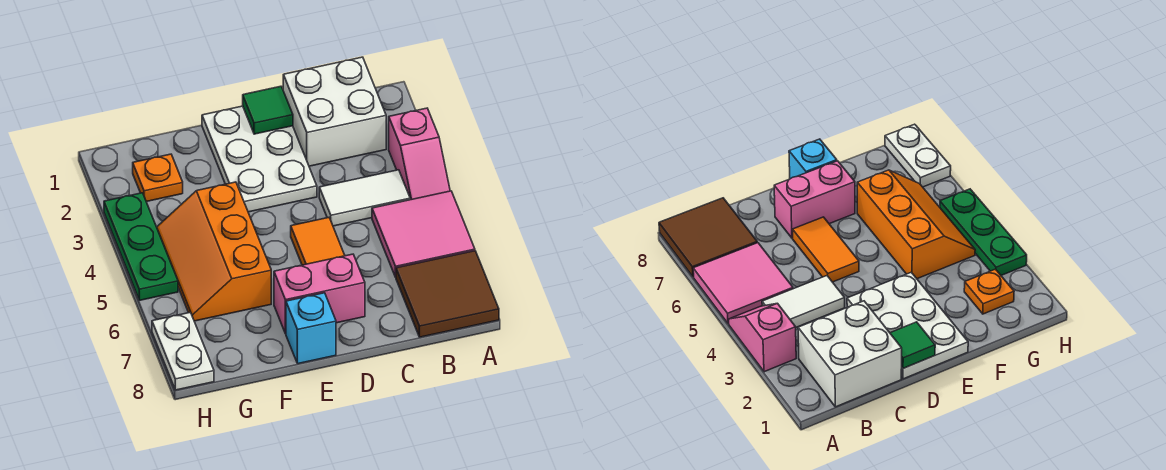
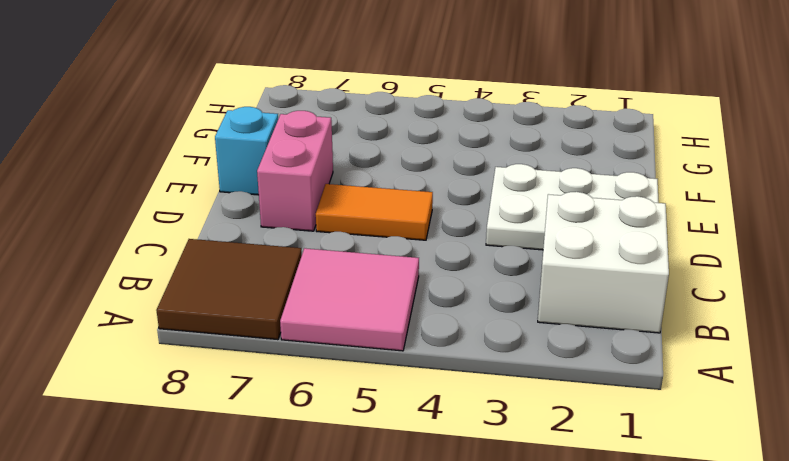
none -> pink slope A3:A4 level 1 top 3
none -> white tile B4:C4 level 1
none -> orange slope F4:G6 level 1 top F

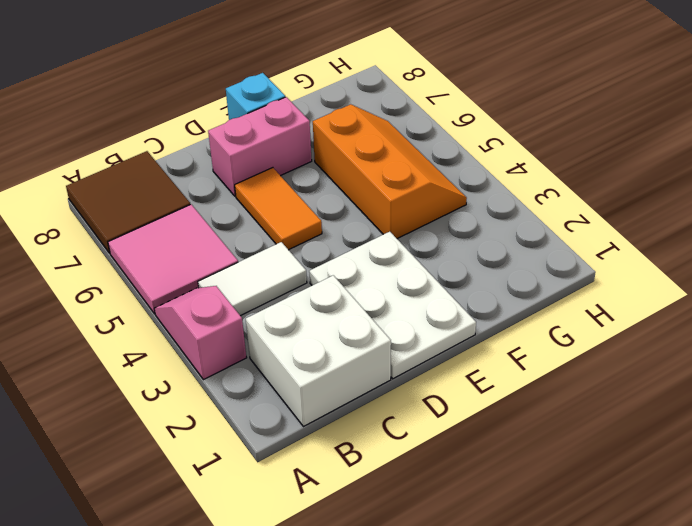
none -> orange plate G2 level 1
none -> green plate H3:H5 level 1
none -> white plate H7:H8 level 1

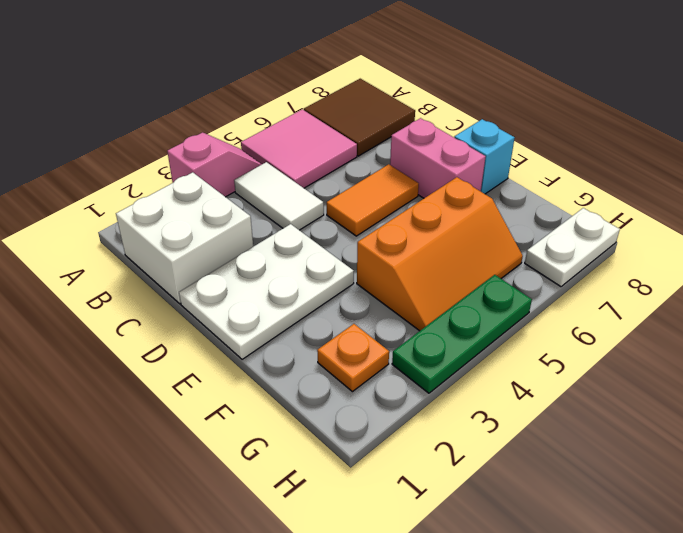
none -> green tile D1 level 2

